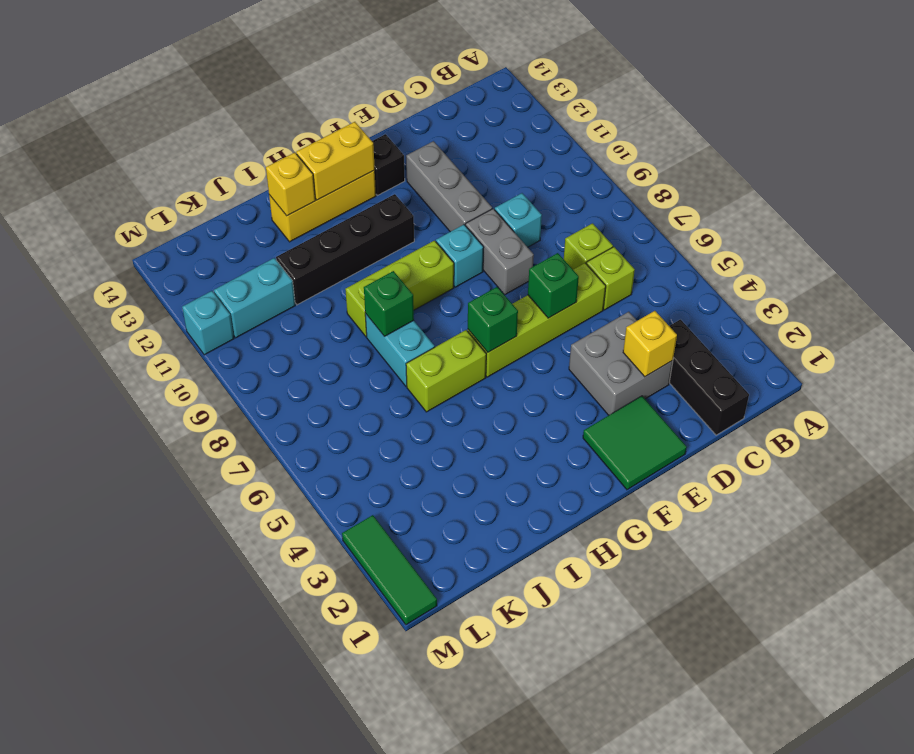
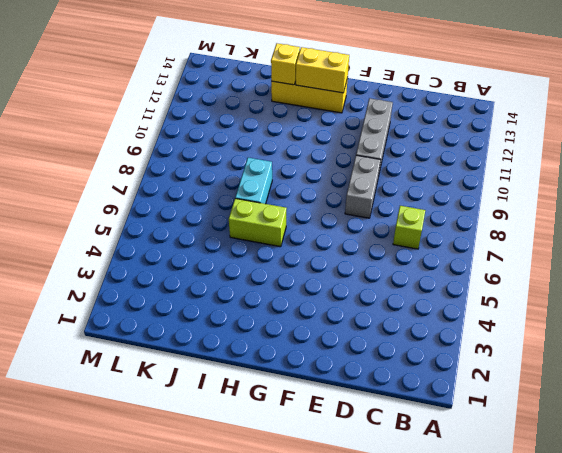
none -> black brick C1:C3 level 1
none -> lime brick C6 level 1
none -> grey brick D3:E4 level 1

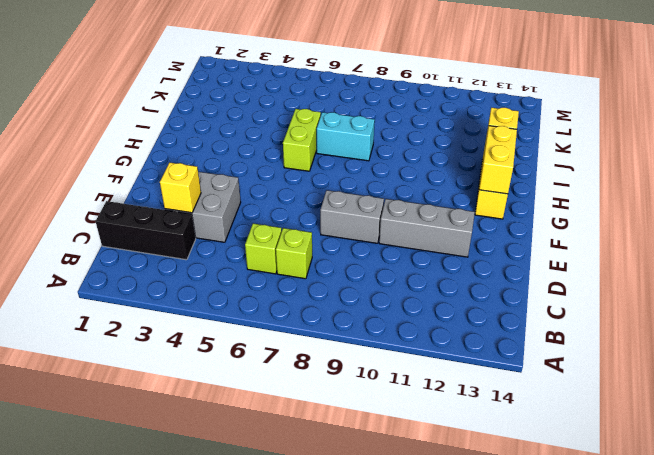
none -> lime brick D6:G6 level 1
none -> cyan brick D9 level 1
none -> green tile E1:F2 level 1

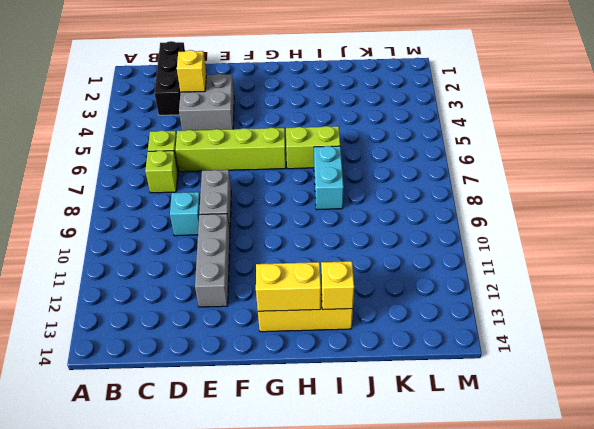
none -> green tile E1:F2 level 1
none -> cyan brick F9 level 1
none -> black brick F13 level 1

